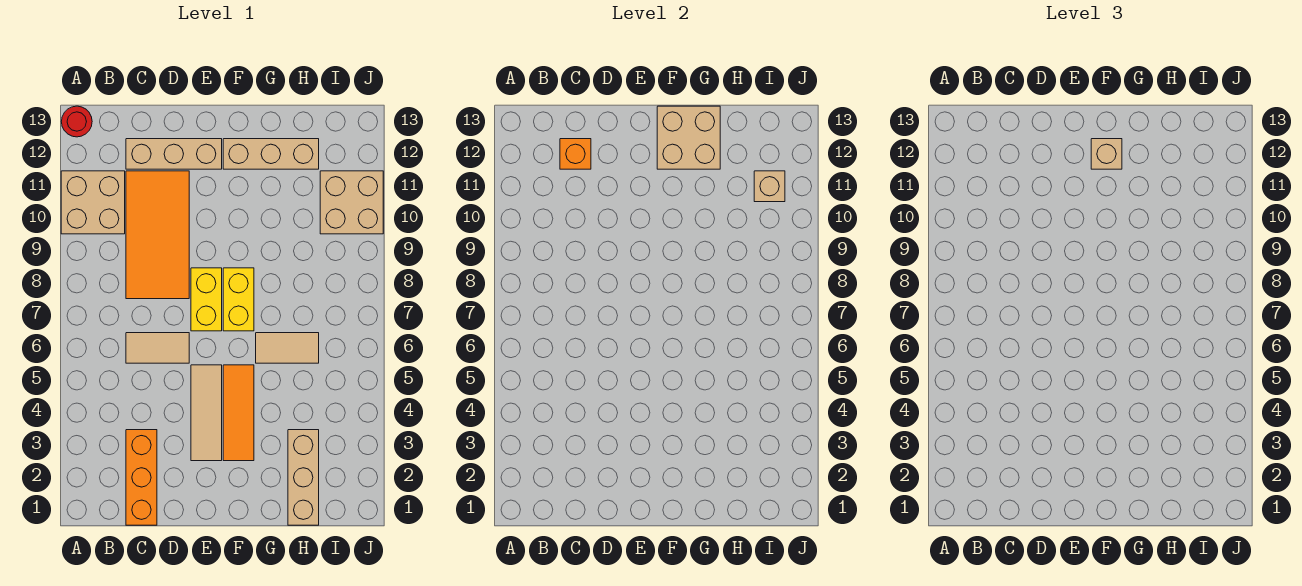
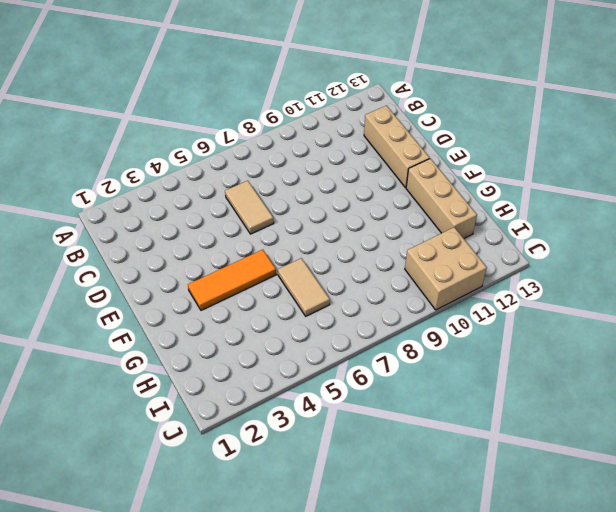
none -> tan brick A10:B11 level 1
none -> red round brick A13 level 1
none -> orange brick C1:C3 level 1

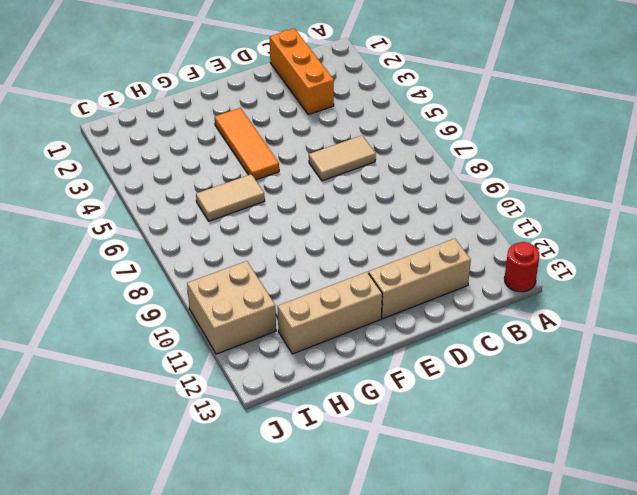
none -> tan brick A10:B11 level 1
none -> orange tile C8:D11 level 1
none -> tan tile E3:E5 level 1

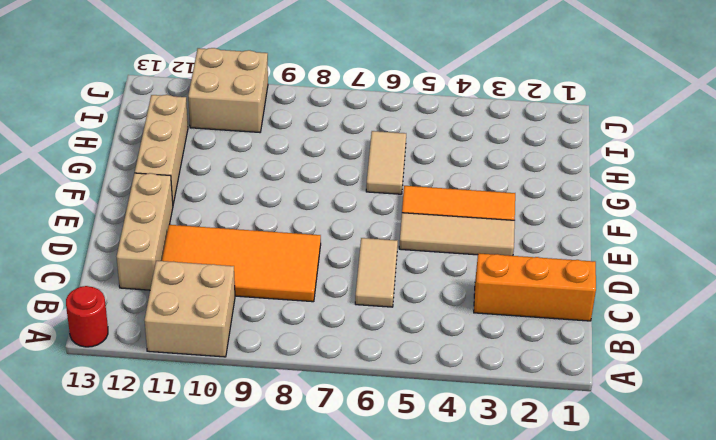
none -> yellow brick E7:E8 level 1
none -> yellow brick F7:F8 level 1
none -> tan brick H1:H3 level 1

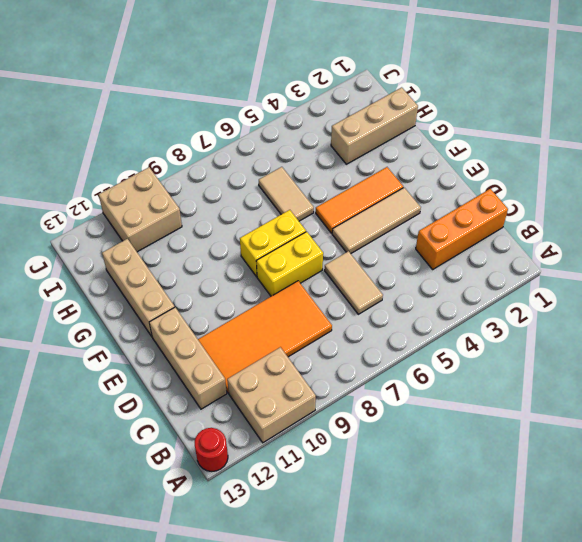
none -> orange brick C12 level 2
none -> tan brick F12:G13 level 2
none -> tan brick I11 level 2

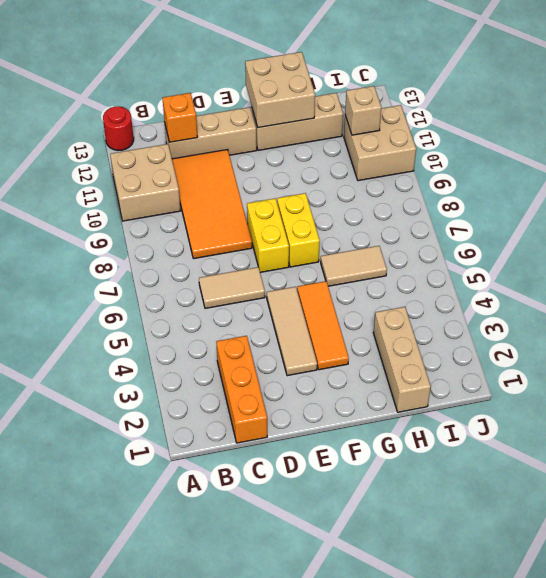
none -> tan brick F12 level 3

